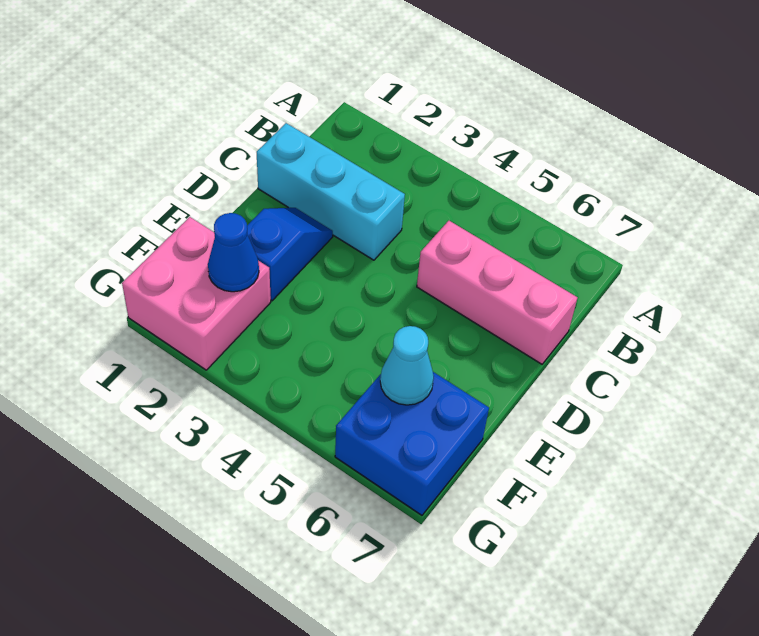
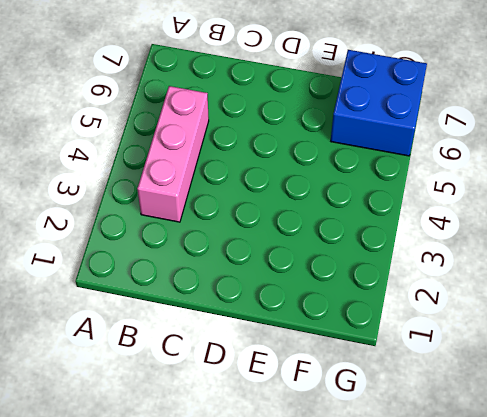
pink brick B3:B5 level 1 -> pink brick C5:C7 level 1
none -> cyan brick C1:C3 level 1
none -> blue slope D2:E2 level 1 top E

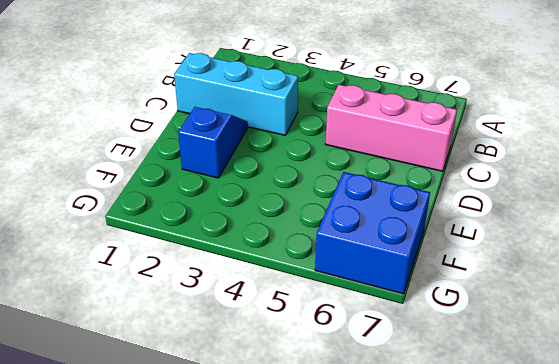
none -> pink brick F1:G2 level 1
none -> blue cone F2 level 2

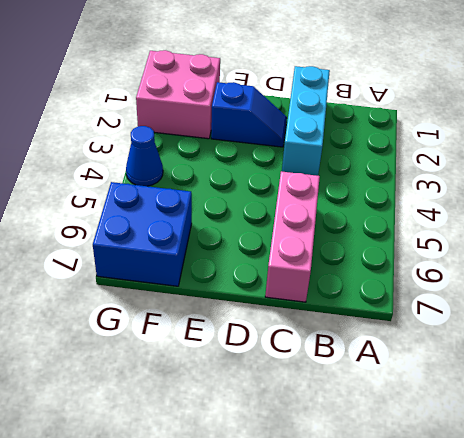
blue cone G4 level 1 -> blue cone F2 level 2
none -> cyan cone F6 level 2

